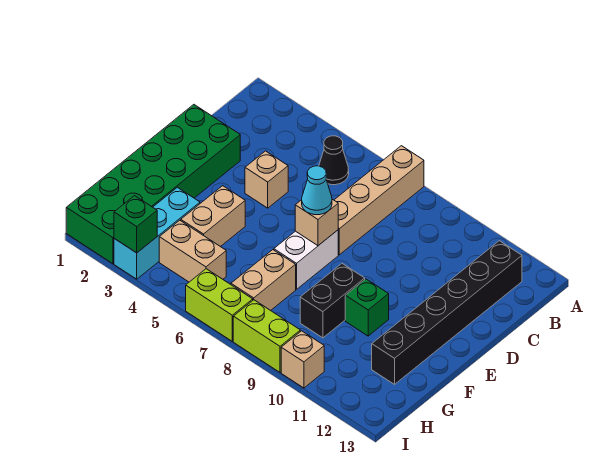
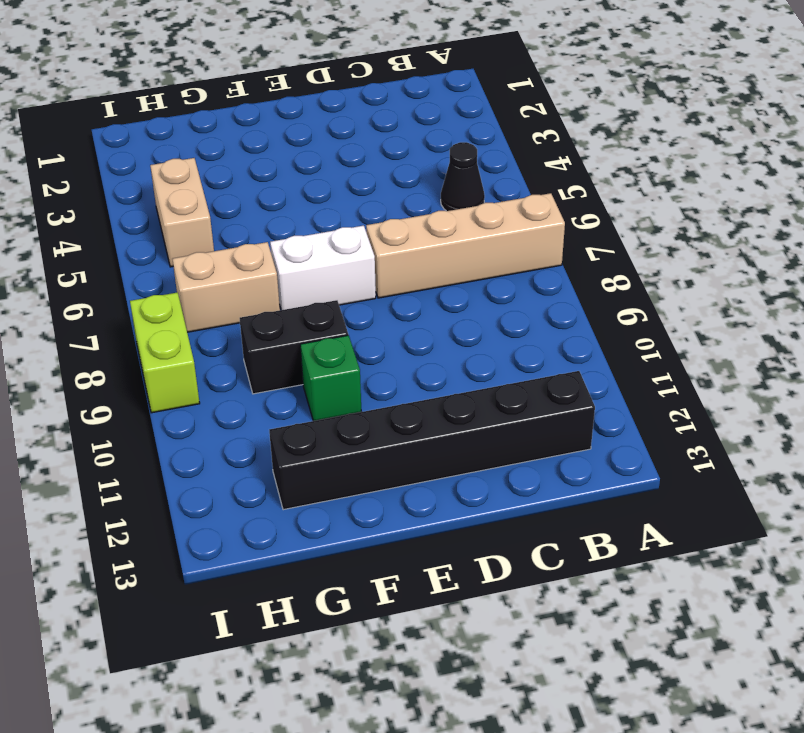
none -> green brick D1:I2 level 1
none -> tan brick D4 level 1
none -> tan brick F4:G4 level 1

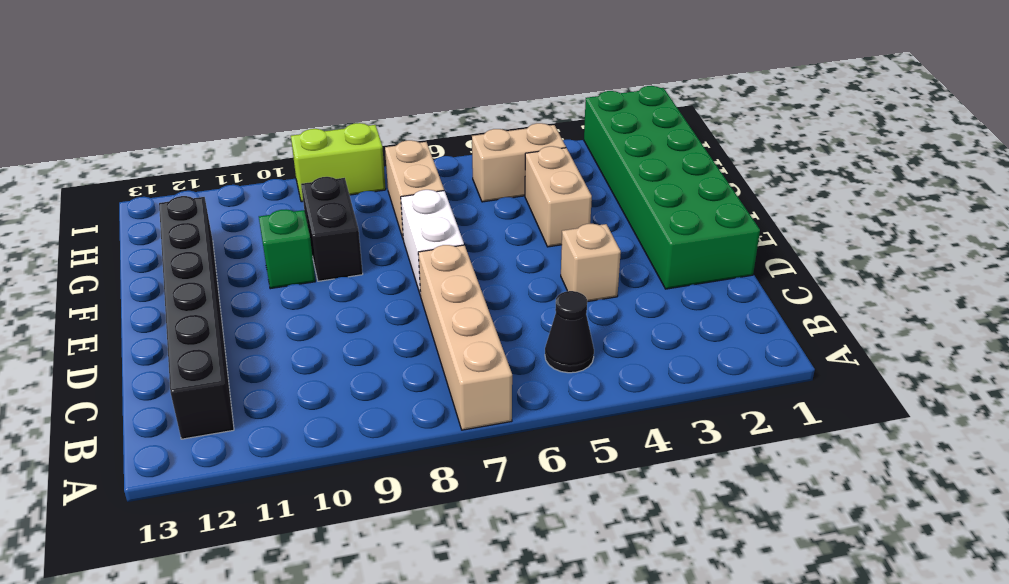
none -> cyan brick G3:I3 level 1
none -> lime brick I6:I7 level 1
none -> tan brick I10 level 1

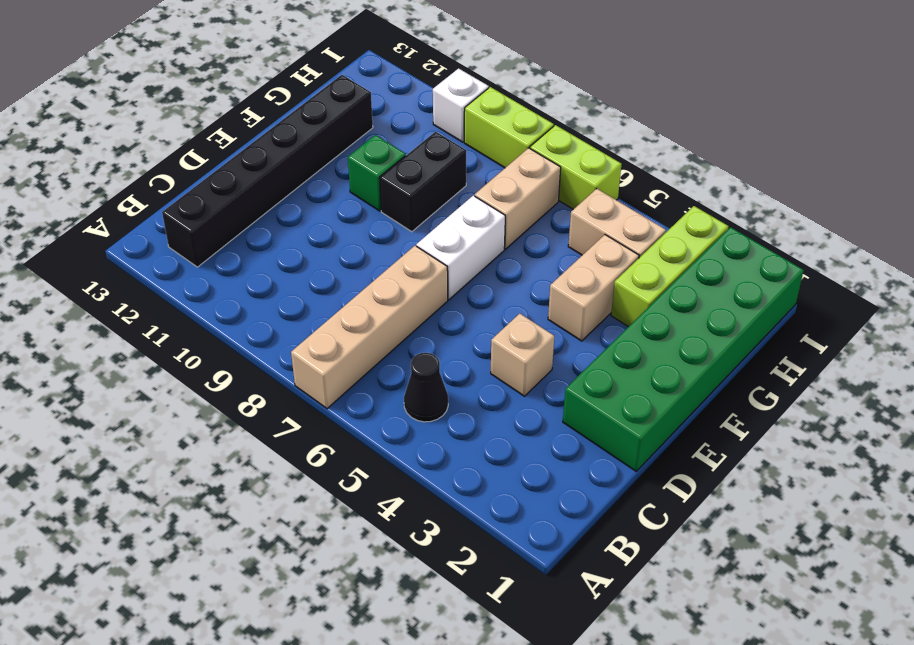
lime brick G3:I3 level 1 -> cyan brick G3:I3 level 1
white brick I10 level 1 -> tan brick I10 level 1
none -> tan brick E7 level 2
none -> green brick I3 level 2
none -> cyan cone E7 level 3

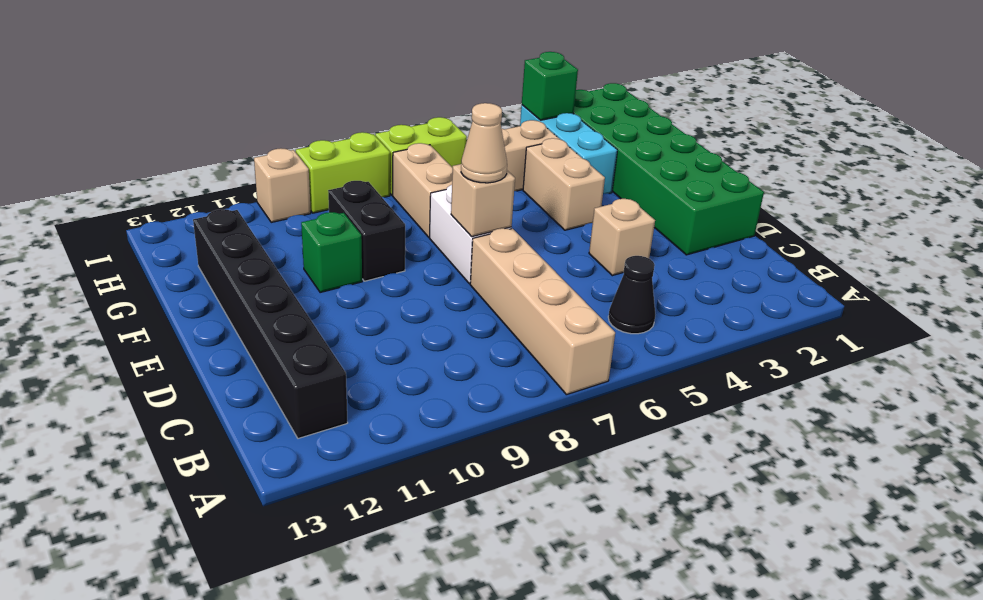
tan cone E7 level 3 -> cyan cone E7 level 3

